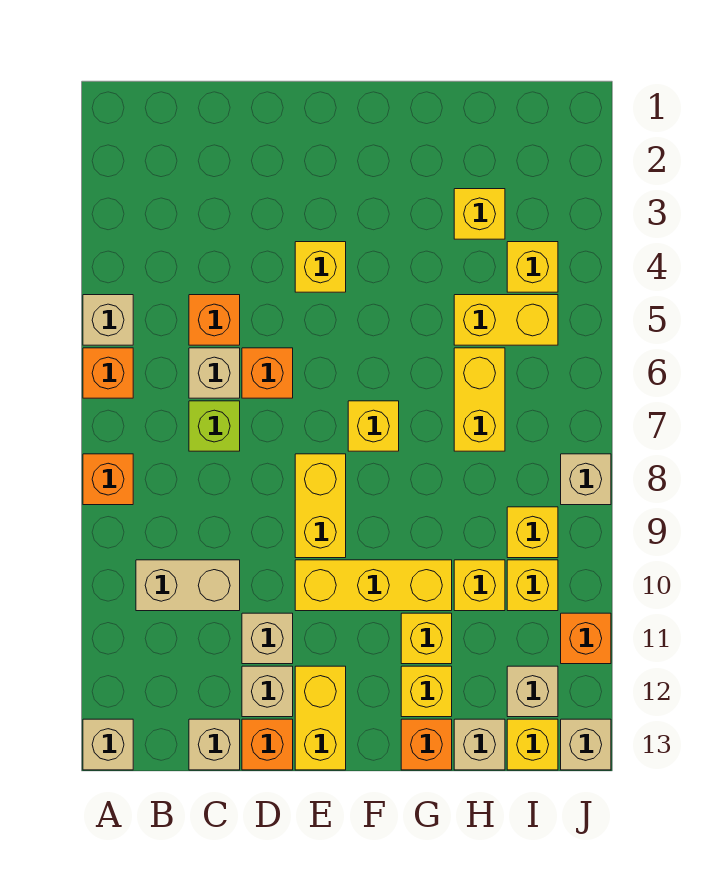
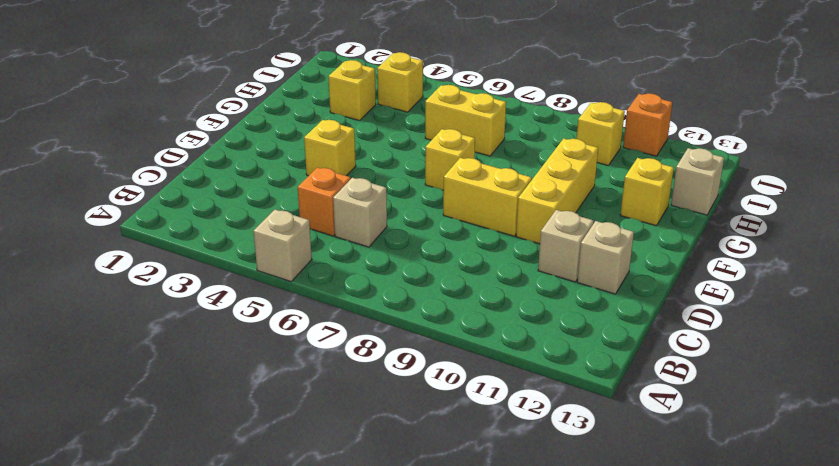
none -> orange brick A6 level 1
none -> orange brick A8 level 1
none -> tan brick A13 level 1
none -> tan brick B10:C10 level 1

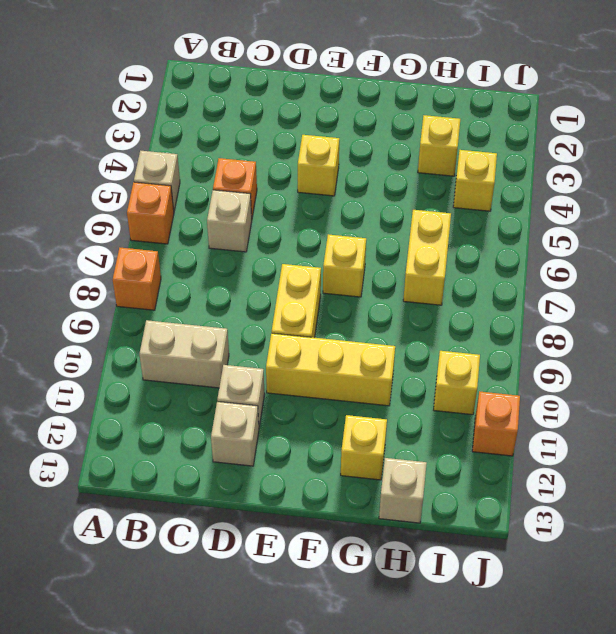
none -> tan brick A13 level 1
none -> lime brick C7 level 1
none -> tan brick C13 level 1
none -> orange brick D6 level 1

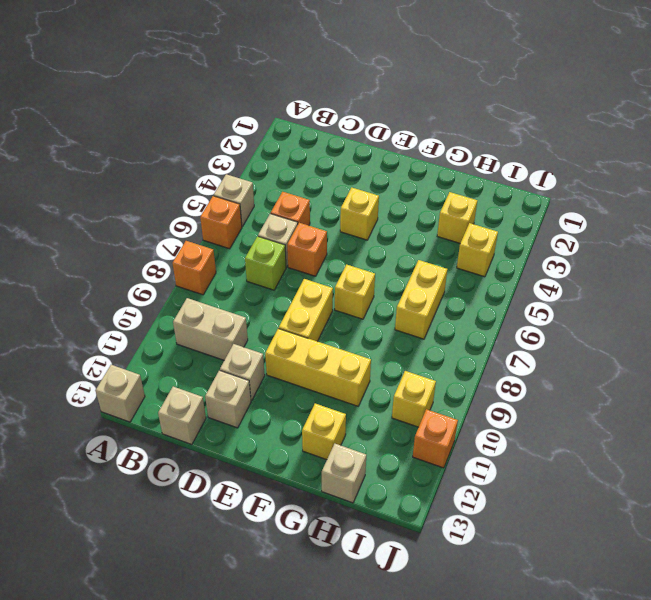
none -> orange brick D13 level 1
none -> yellow brick E12:E13 level 1
none -> yellow brick G11 level 1
none -> orange brick G13 level 1

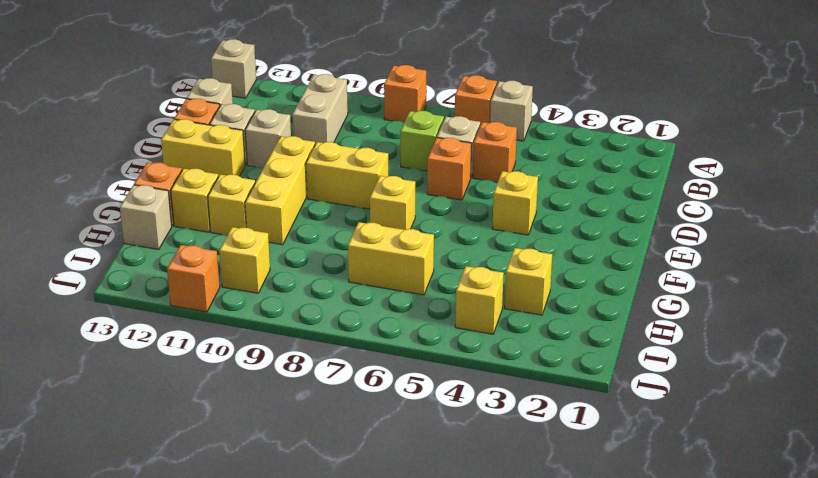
none -> yellow brick H5:I5 level 1
none -> yellow brick H10 level 1
none -> yellow brick I9 level 1
none -> tan brick I12 level 1

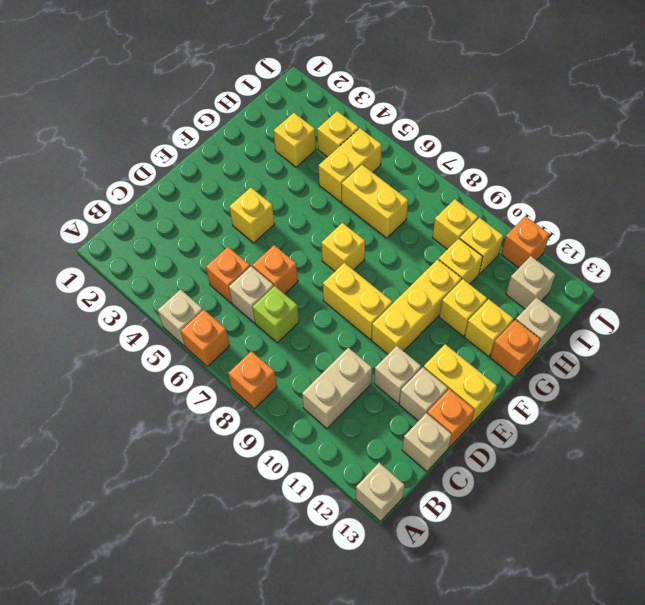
none -> yellow brick I13 level 1
none -> tan brick J8 level 1
none -> tan brick J13 level 1

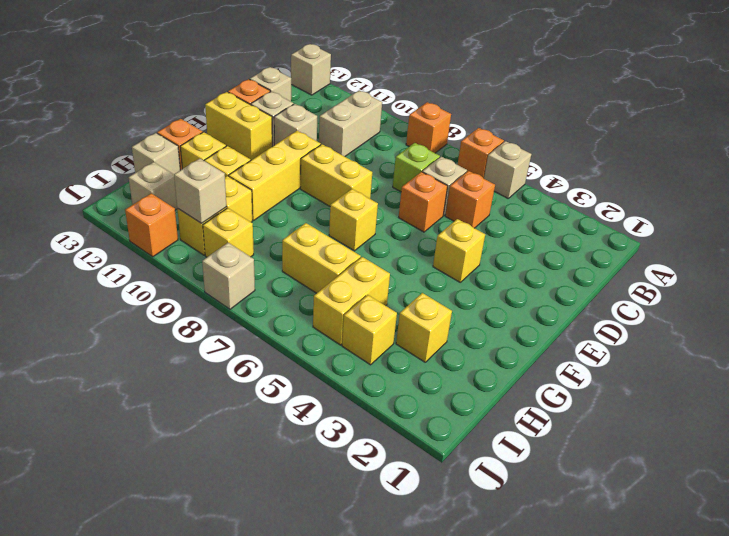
tan brick I10 level 2 -> tan brick J13 level 1
none -> yellow brick I13 level 1

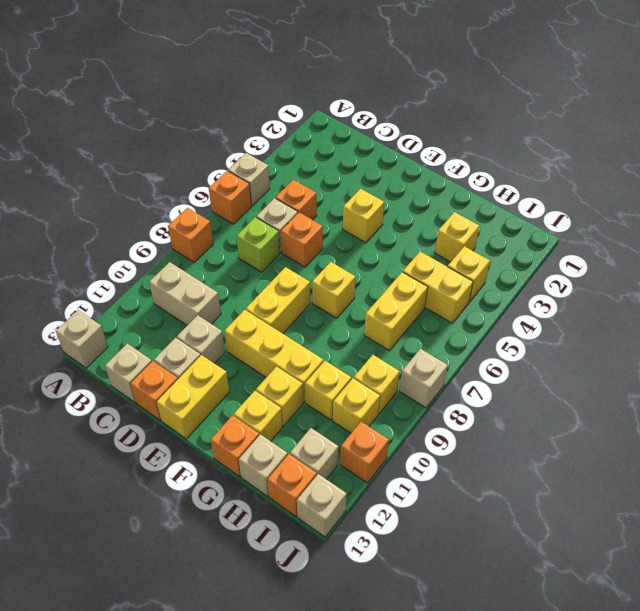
orange brick I13 level 1 -> yellow brick I13 level 1

